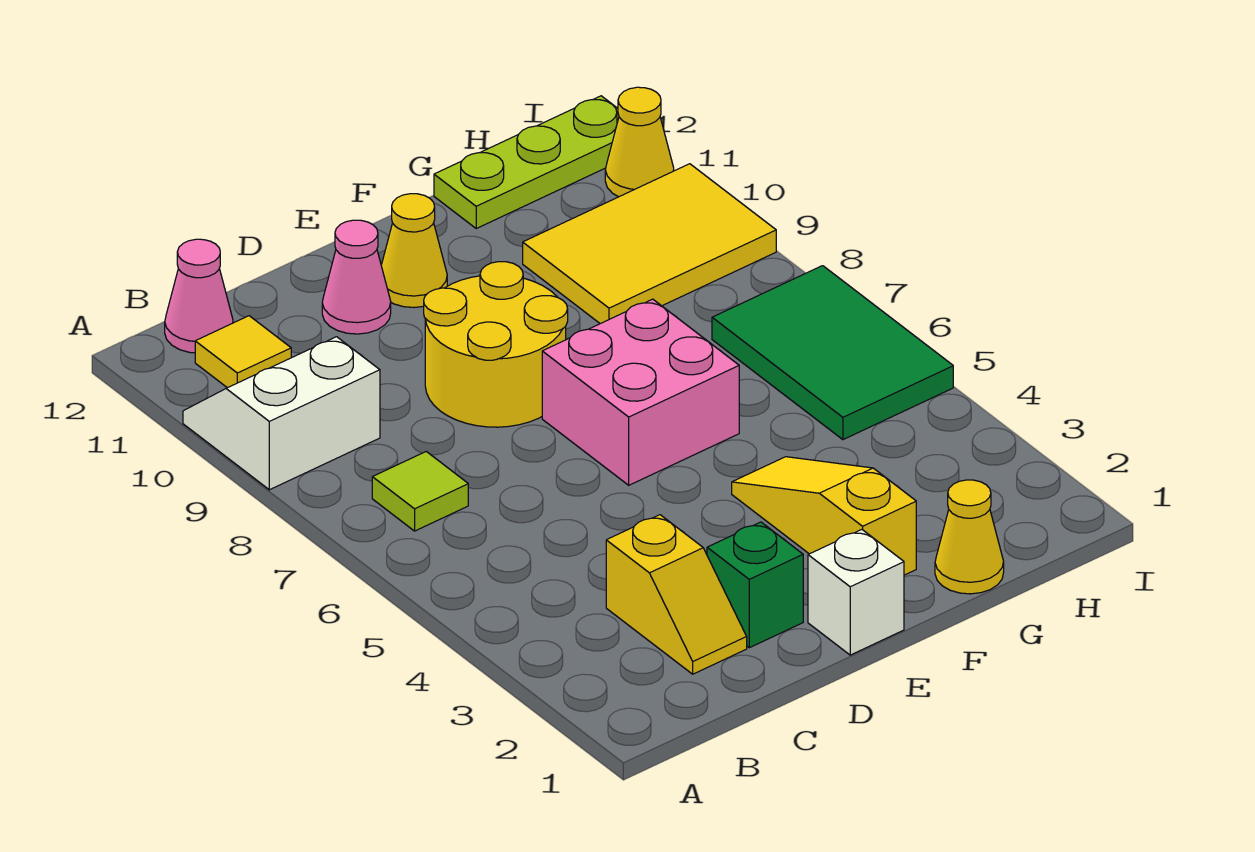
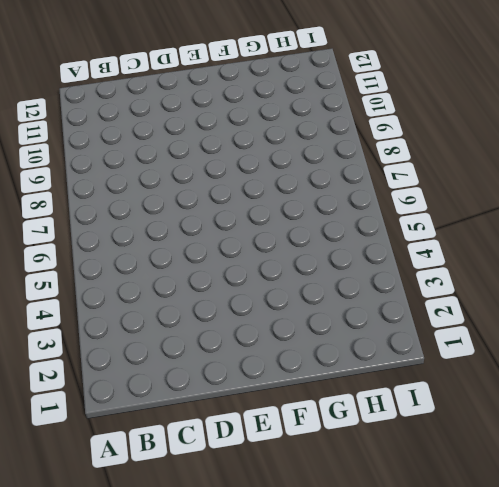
none -> white slope A9:B10 level 1 top 9
none -> lime tile B7 level 1
none -> yellow tile B11 level 1

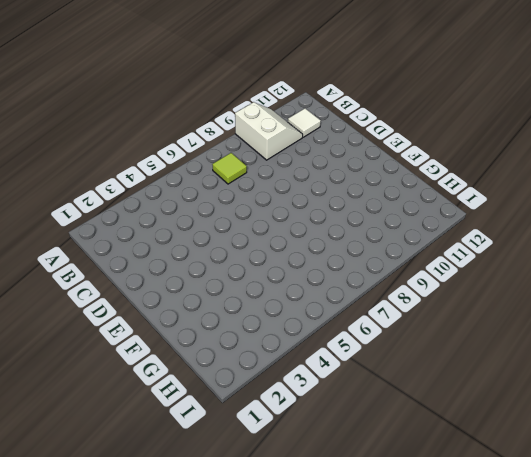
white tile B11 level 1 -> yellow tile B11 level 1
none -> pink cone B12 level 1
none -> yellow slope C2:C3 level 1 top 3
none -> green brick D2 level 1

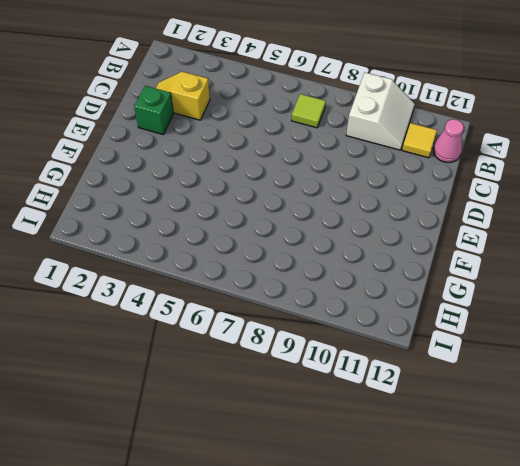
none -> yellow round brick D8:E9 level 1
none -> pink cone D11 level 1
none -> white brick E1 level 1

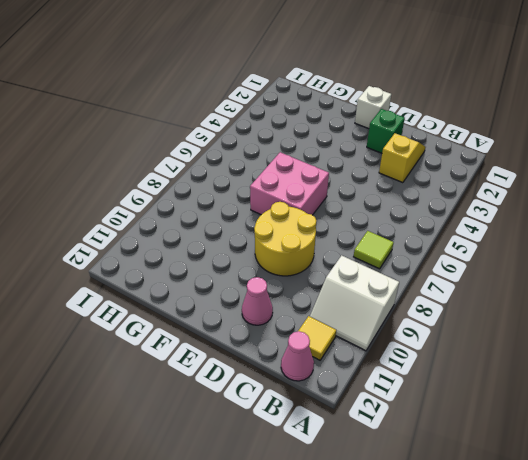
none -> yellow cone E11 level 1
none -> yellow slope F2:F4 level 1 top 2
none -> yellow cone G1 level 1

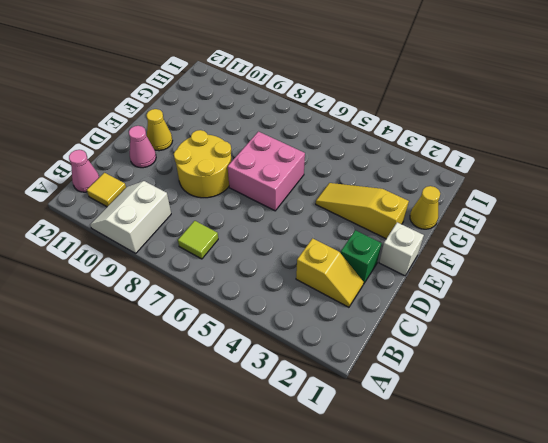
none -> yellow tile G9:I10 level 1
none -> lime plate G12:I12 level 1
none -> green tile H5:I7 level 1

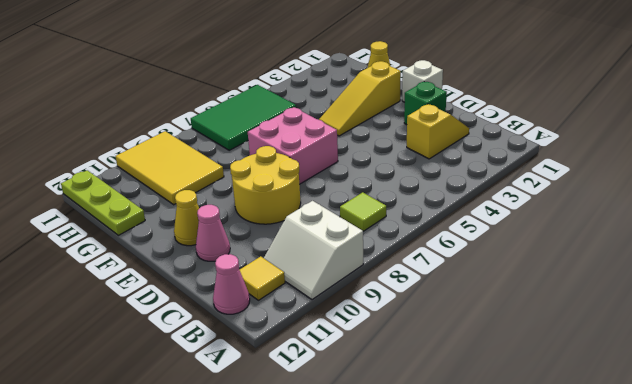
none -> yellow cone I11 level 1

